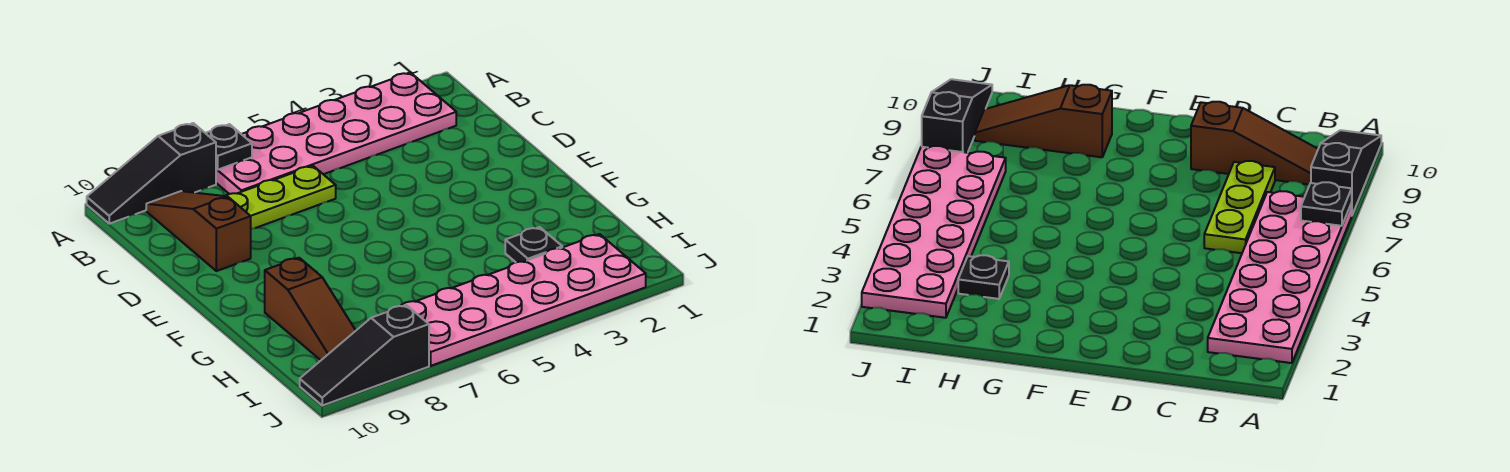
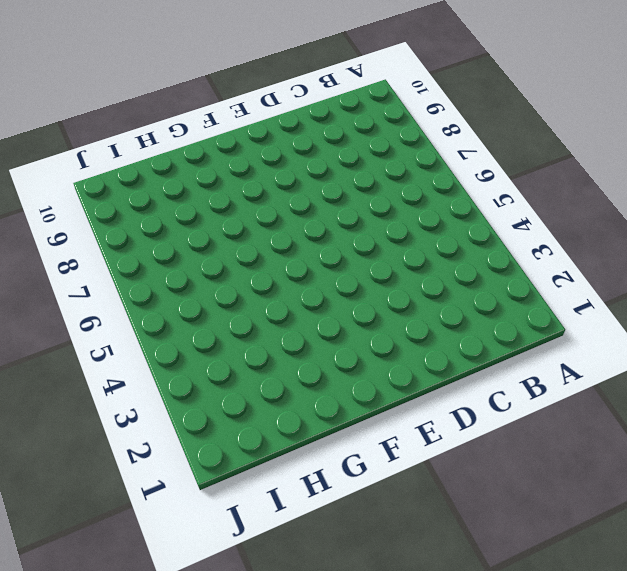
none -> pink plate A2:B7 level 1
none -> black slope A8:A10 level 1 top 8

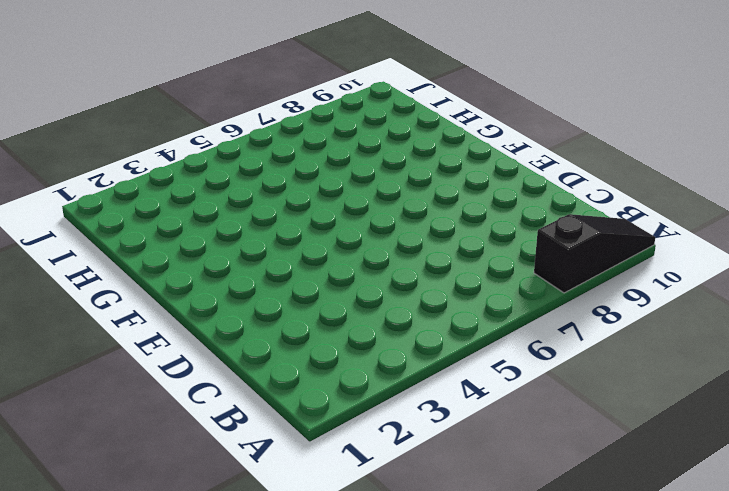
none -> pink plate A2:B7 level 1
none -> brown slope B9:D9 level 1 top D

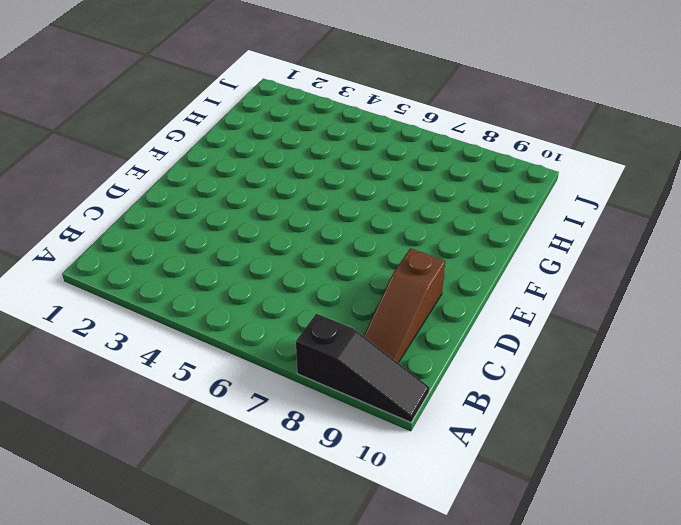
none -> pink plate A2:B7 level 1
none -> lime plate C6:C8 level 1

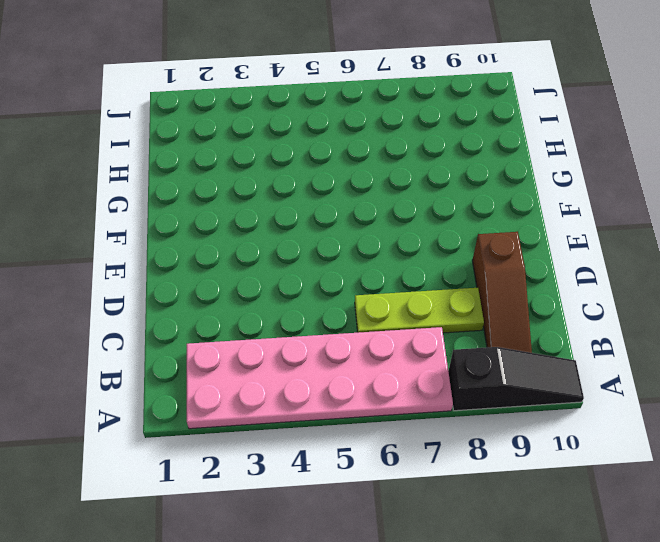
none -> brown slope G9:I9 level 1 top G
none -> black plate H3 level 1

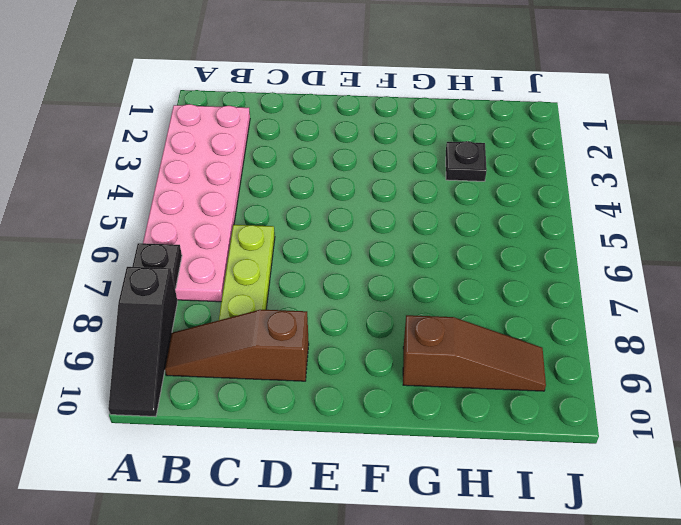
none -> pink plate I2:J7 level 1
none -> black slope J8:J10 level 1 top 8

